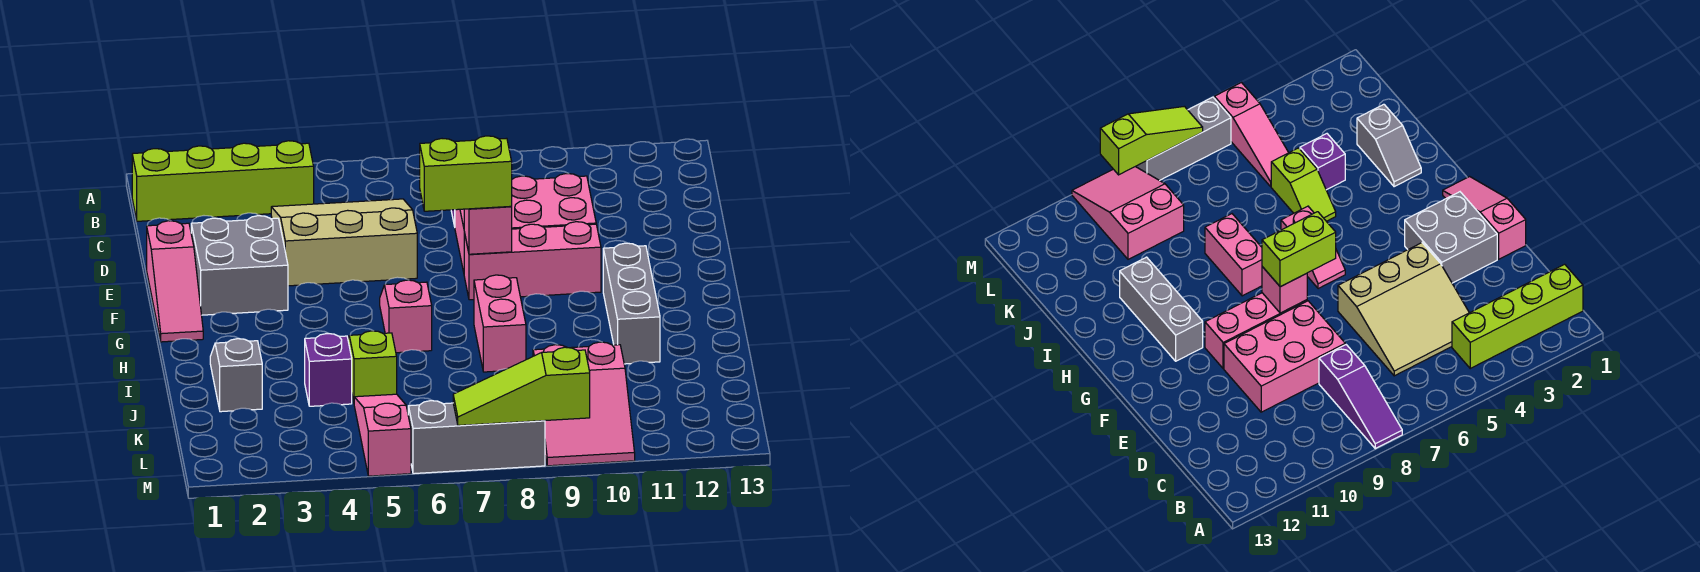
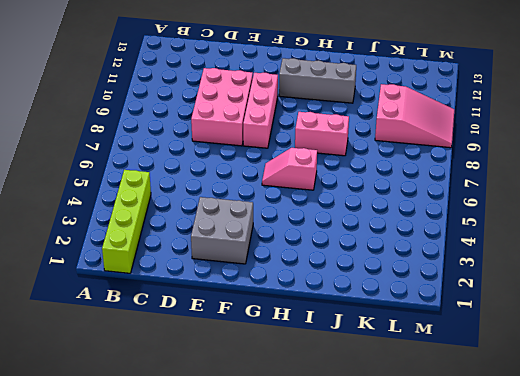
none -> purple slope A8:C8 level 1 top C
none -> tan slope C4:E6 level 1 top E
none -> pink slope E1:G1 level 1 top E

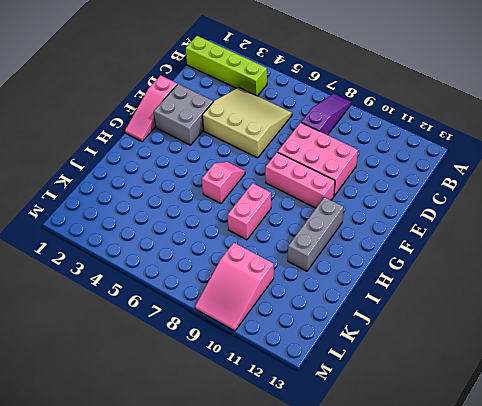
none -> grey slope I2:J2 level 1 top J
none -> lime slope I5:J5 level 1 top J
none -> purple brick J4 level 1

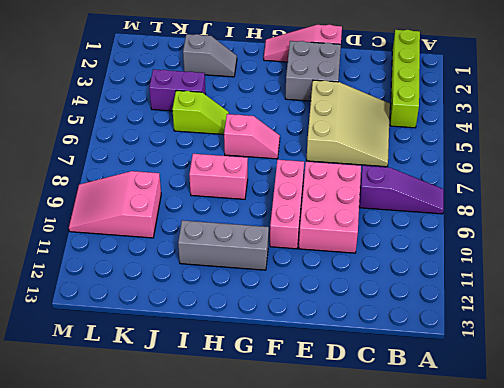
purple brick J4:K4 level 1 -> purple brick J4 level 1
none -> pink slope K5:M5 level 1 top M
none -> grey brick M6:M8 level 1
none -> pink brick F8 level 2

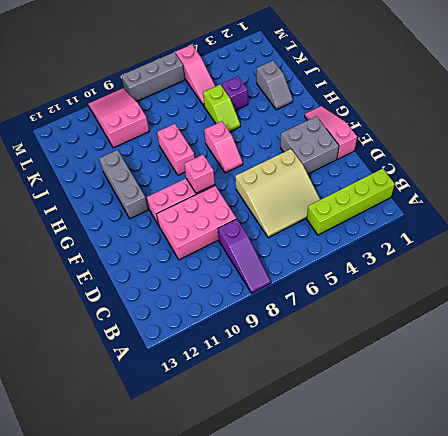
none -> lime slope M7:M9 level 2 top 9
none -> lime brick F7:F8 level 3

